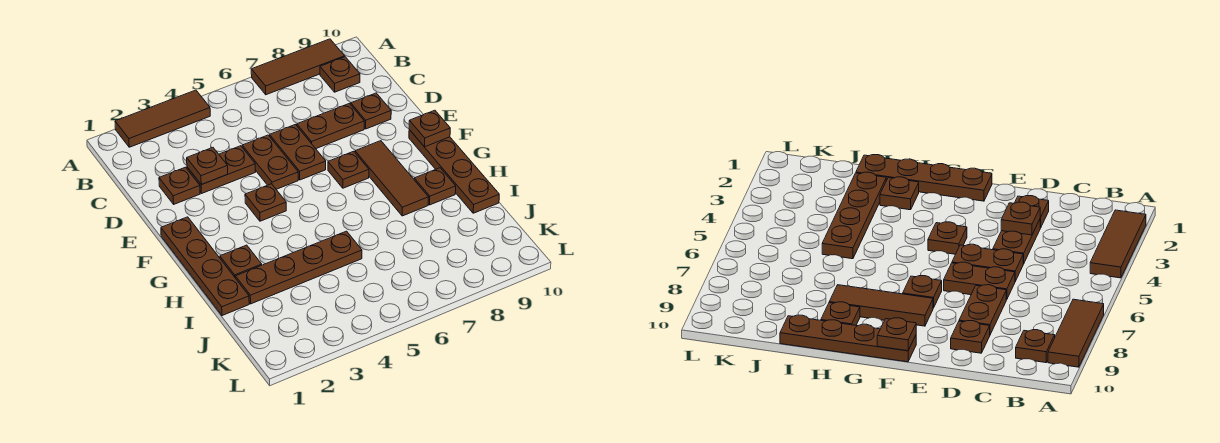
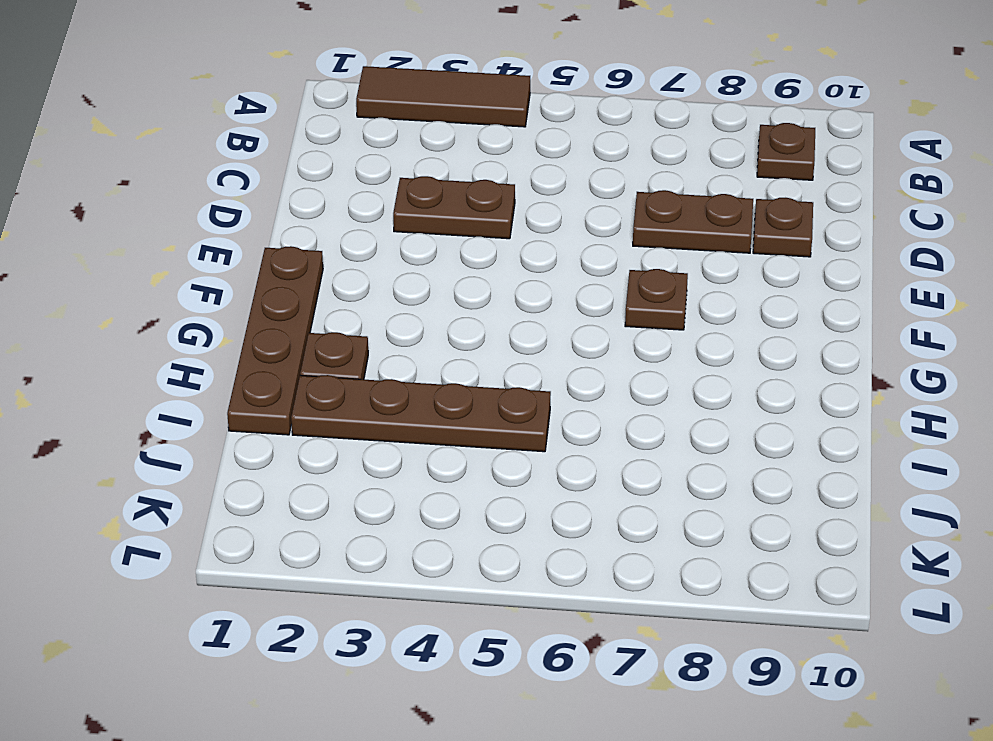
none -> brown tile A7:A9 level 1
none -> brown plate D2 level 1
none -> brown plate D5:E5 level 1

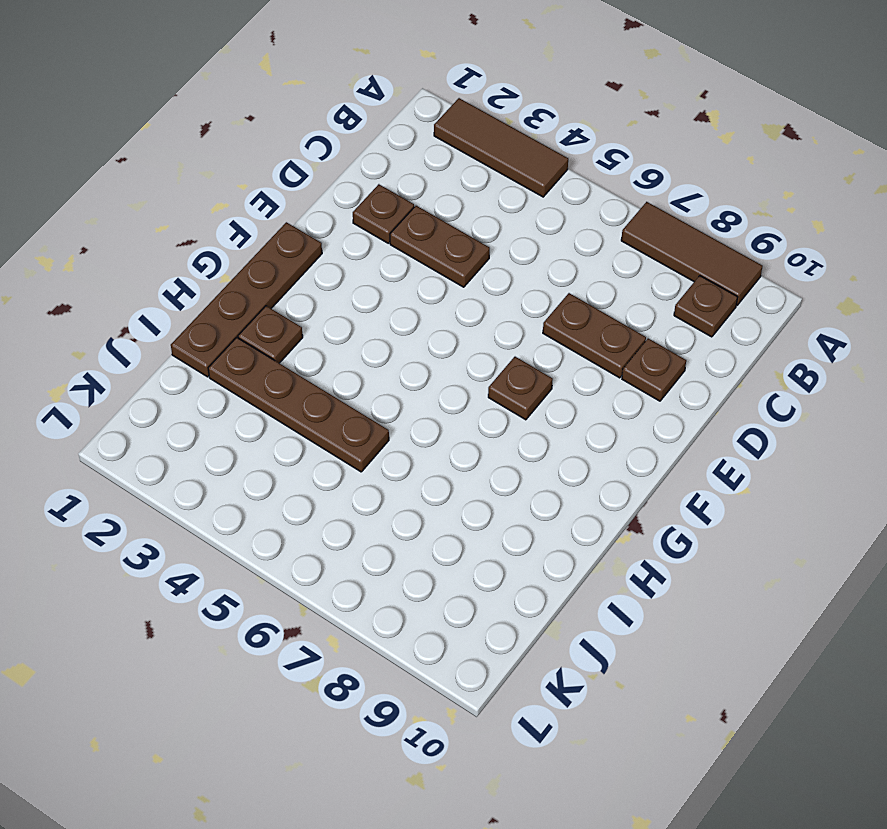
none -> brown plate D5:E5 level 1
none -> brown plate D6:E6 level 1
none -> brown plate F4 level 1

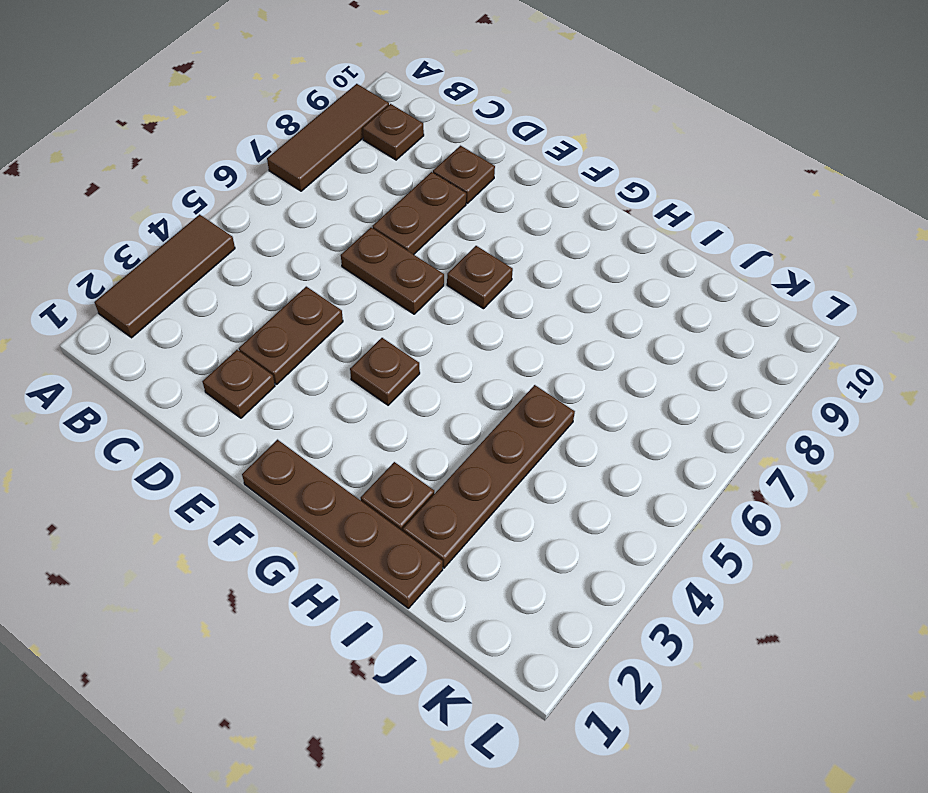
none -> brown plate D5:E5 level 1
none -> brown tile F8:H8 level 1
none -> brown plate F10:I10 level 1

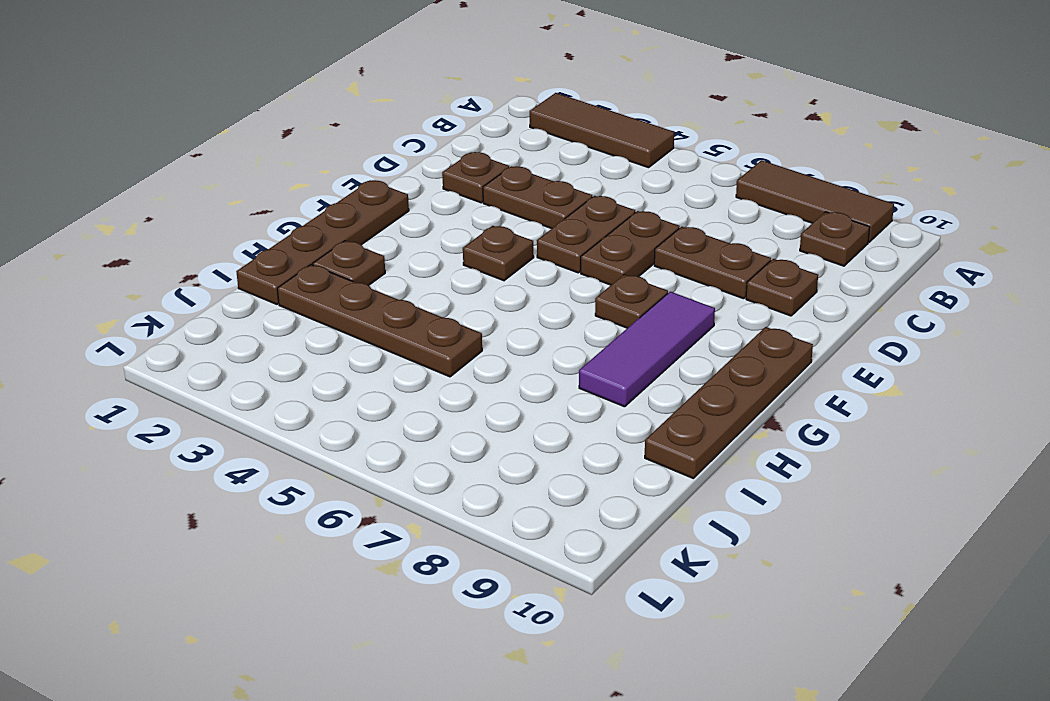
purple tile F8:H8 level 1 -> brown tile F8:H8 level 1
none -> brown plate H9 level 1
none -> brown plate D3 level 2
none -> brown plate F10 level 2

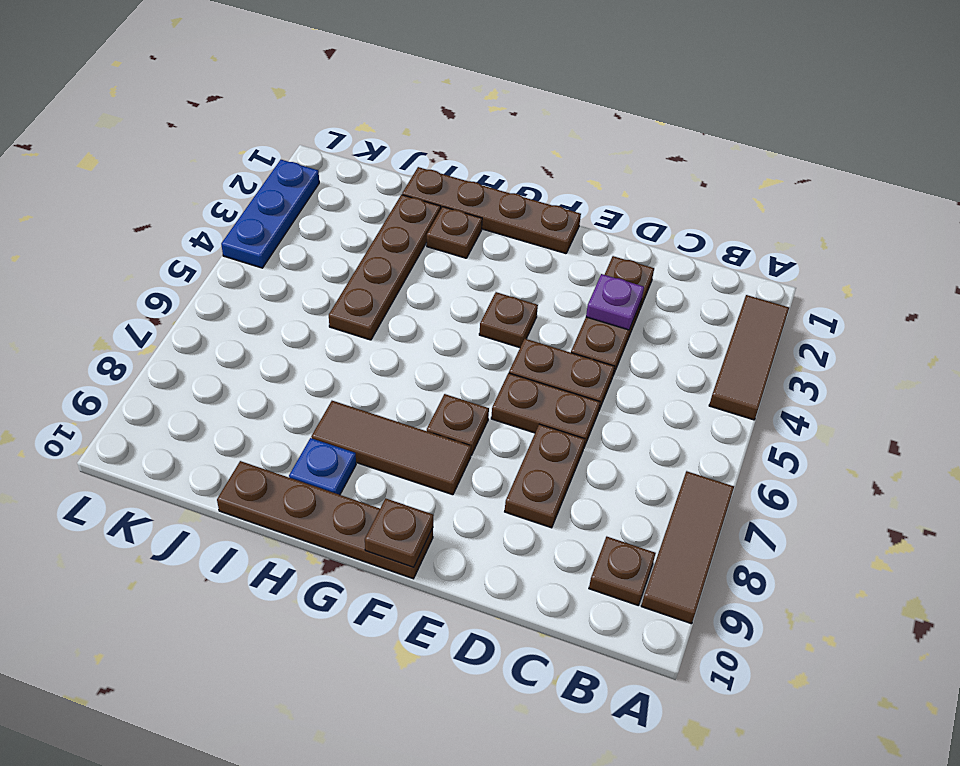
purple plate D3 level 2 -> brown plate D3 level 2
blue plate H9 level 1 -> brown plate H9 level 1
blue plate L2:L4 level 1 -> none
none -> brown plate D9 level 1

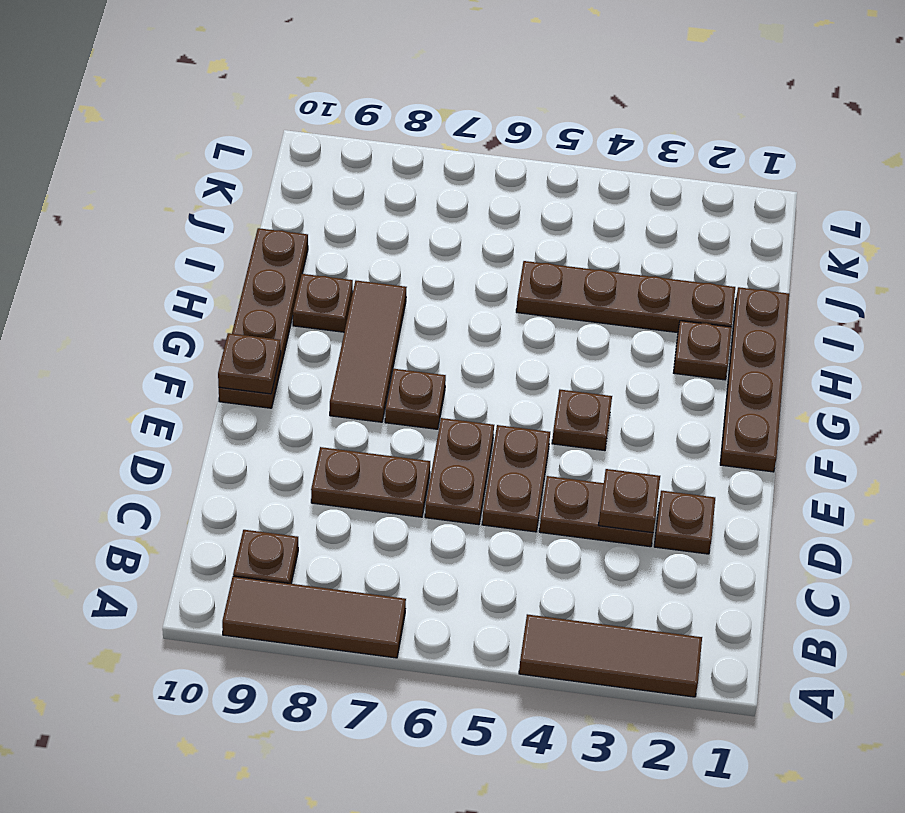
none -> brown plate D9 level 1

